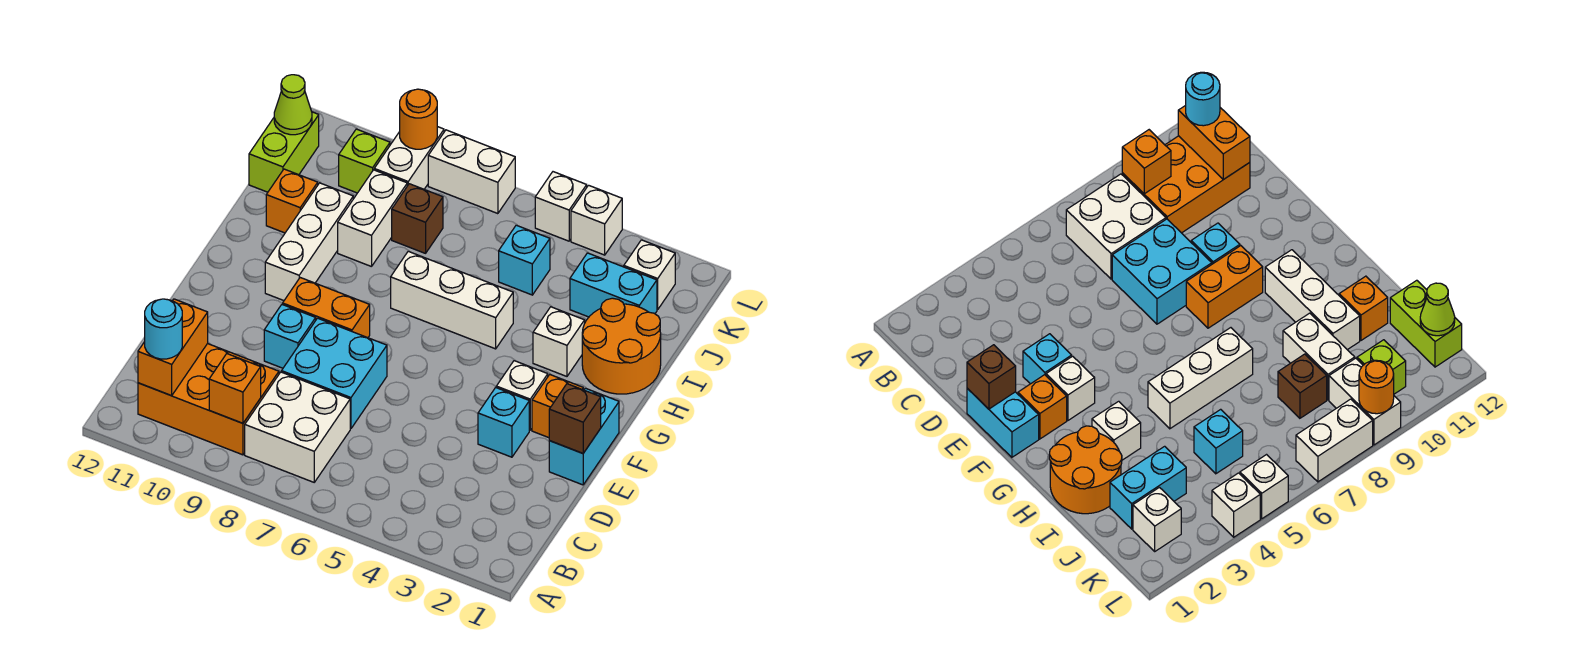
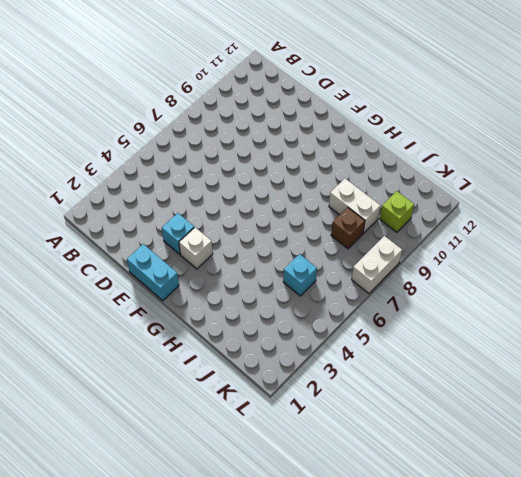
none -> white brick B7:C8 level 1
none -> orange brick B9:C11 level 1
none -> cyan brick D7:E8 level 1
none -> cyan brick E9 level 1

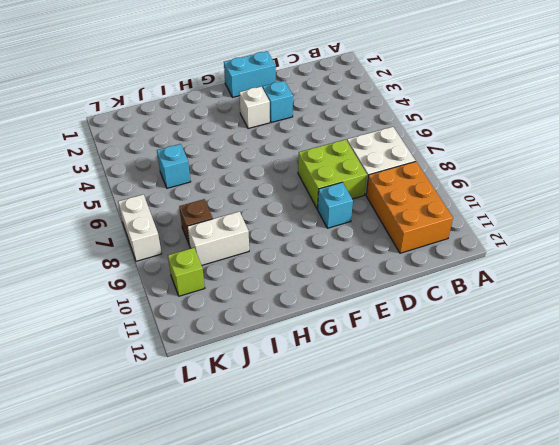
lime brick D7:E8 level 1 -> cyan brick D7:E8 level 1
none -> orange brick F2 level 1
none -> orange brick F8:F9 level 1
none -> white brick G10:I10 level 1
none -> orange round brick H1:I2 level 1

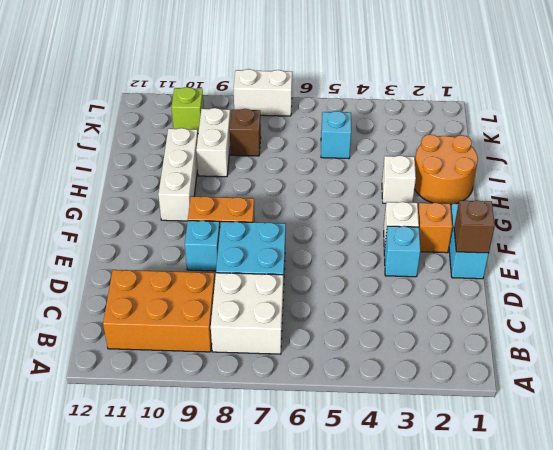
none -> white brick H5:H7 level 1
none -> orange brick I11 level 1
none -> cyan brick J2:J3 level 1
none -> lime brick J12:K12 level 1

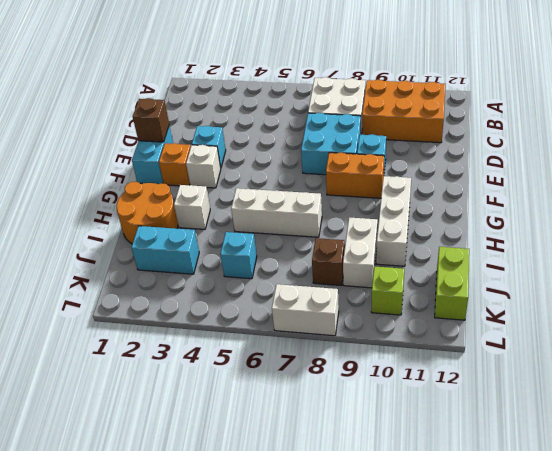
none -> orange brick I11 level 1
none -> white brick K2 level 1
none -> white brick K9:L9 level 1
none -> white brick L4 level 1

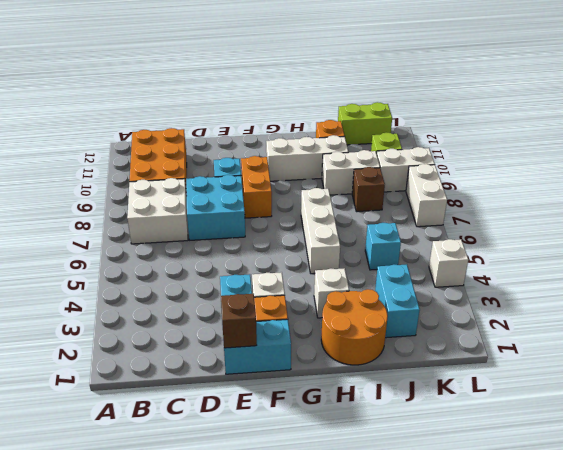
none -> white brick K2 level 1
none -> white brick L5 level 1
none -> orange brick B9 level 2
none -> orange brick B11:C11 level 2

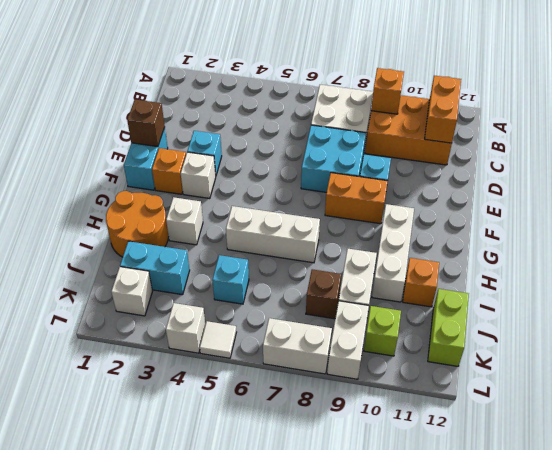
white tile L5 level 1 -> white brick L5 level 1
none -> lime cone K12 level 2
none -> orange round brick L9 level 2
none -> cyan round brick B11 level 3

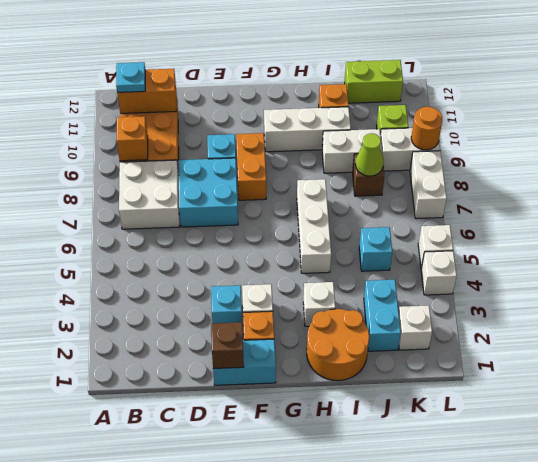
cyan plate B11 level 3 -> cyan round brick B11 level 3
lime cone J8 level 2 -> lime cone K12 level 2

